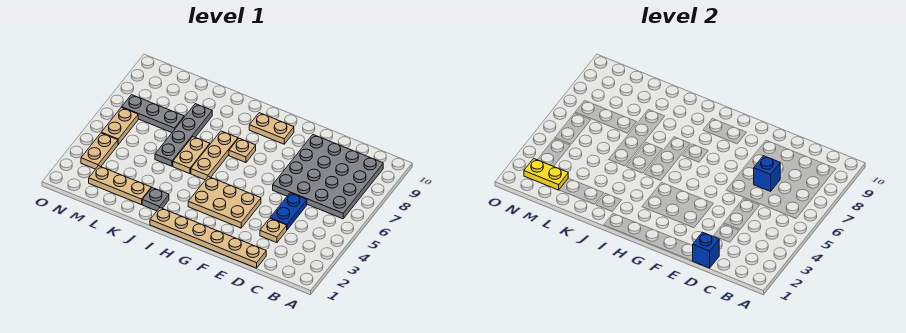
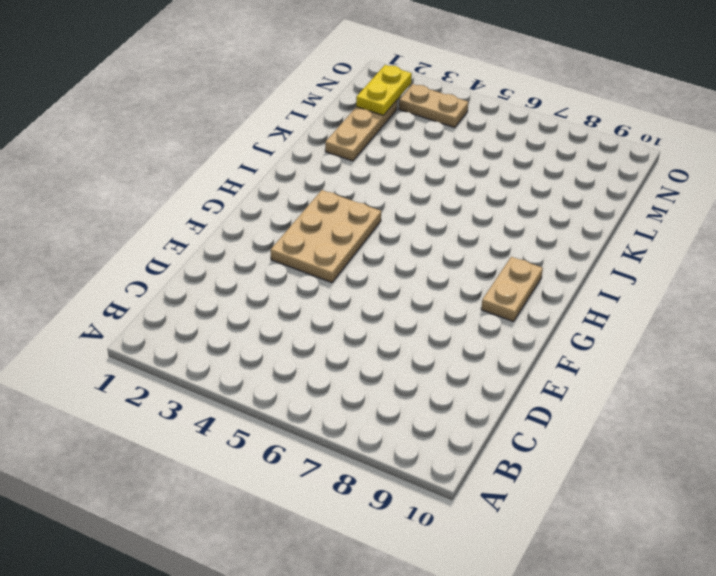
none -> grey plate B6:E9 level 1
none -> tan plate D1:I1 level 1
none -> tan plate D3 level 1

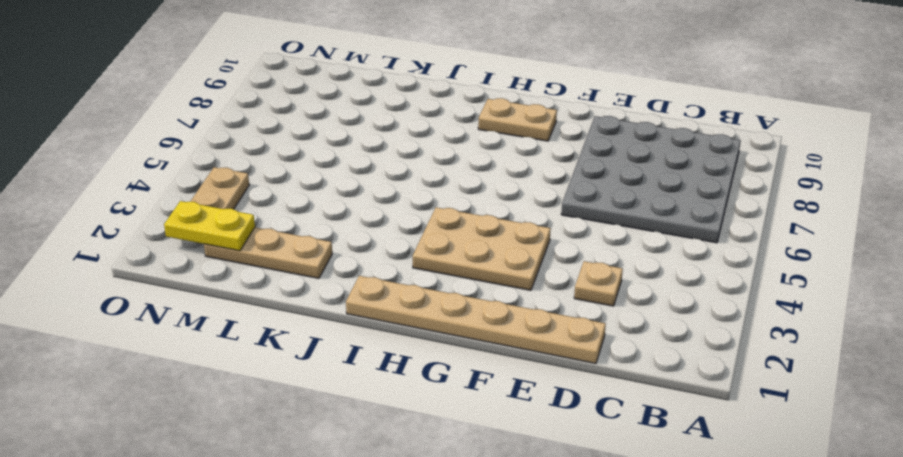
none -> blue plate D4:D5 level 1
none -> tan plate H7 level 1
none -> tan plate I5:I7 level 1

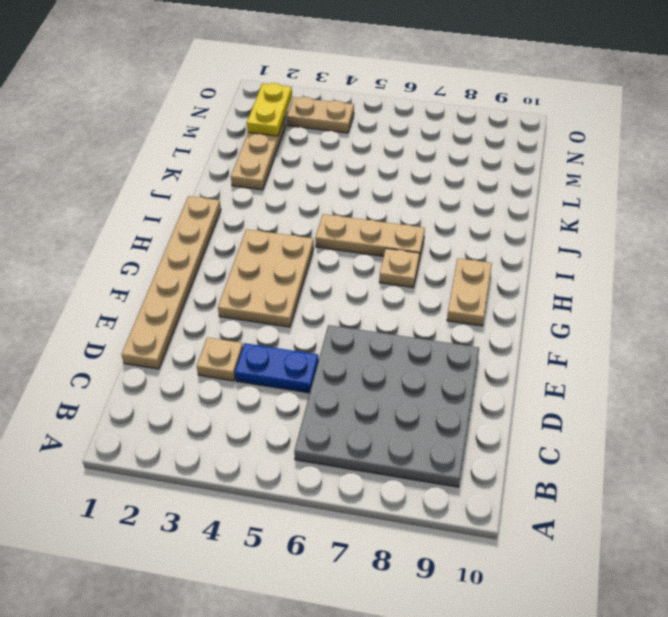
none -> grey plate J2 level 1
none -> tan plate J5:J6 level 1
none -> grey plate K5:K8 level 1

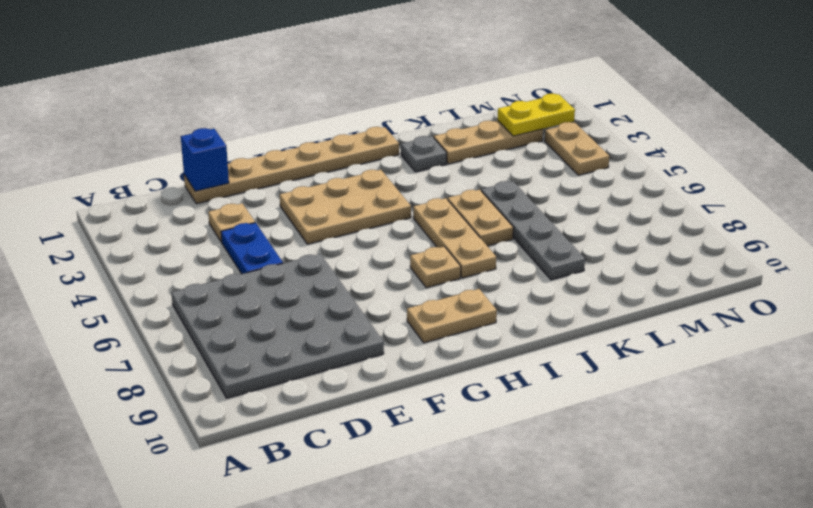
none -> grey plate L7:N7 level 1
none -> tan plate N5:N6 level 1
none -> blue brick D7 level 2

